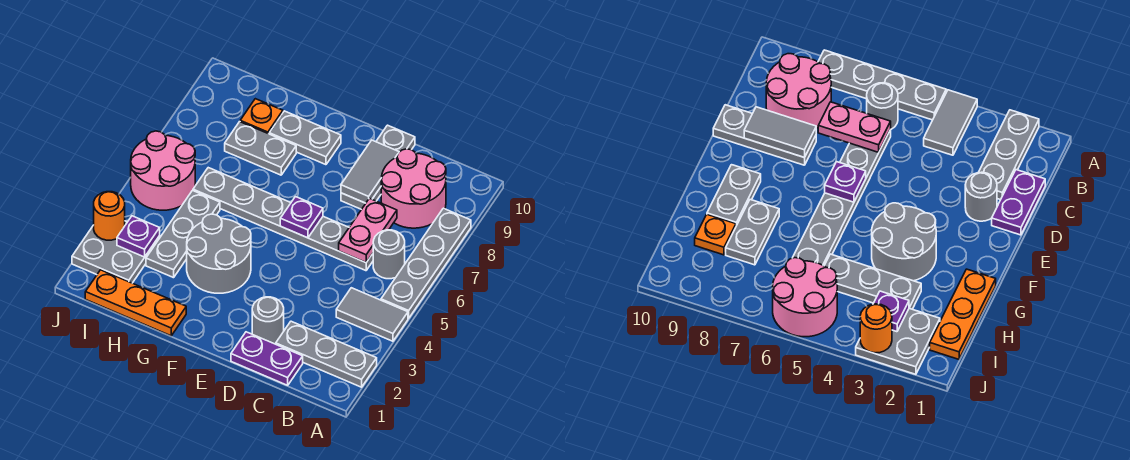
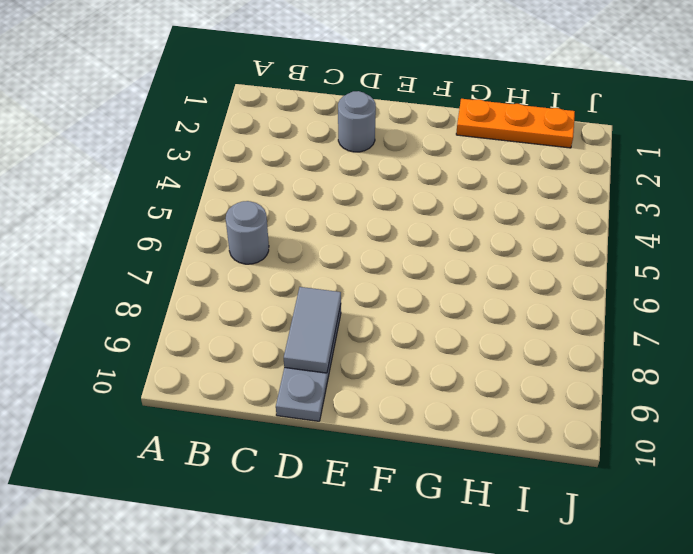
none -> grey plate A2:C2 level 1
none -> grey tile A4:B4 level 1
none -> grey plate A5:A8 level 1

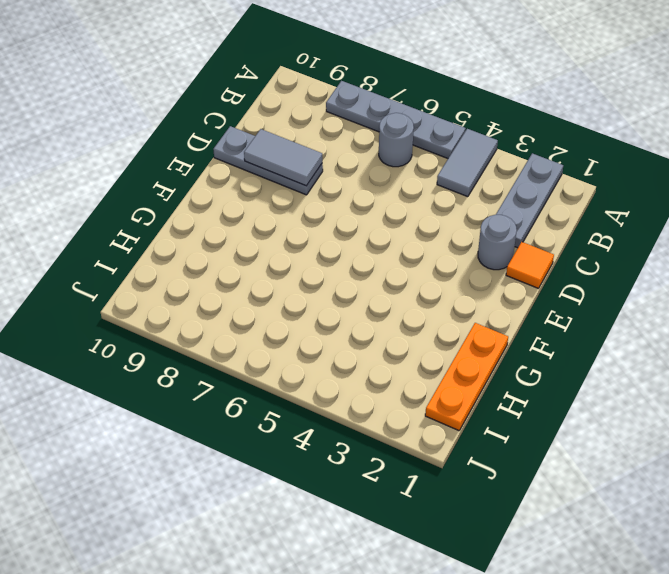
orange tile D1 level 1 -> purple plate C1:D1 level 1
none -> pink round brick B8:C9 level 1
none -> grey plate C6:H6 level 1
none -> grey round brick F3:G4 level 1

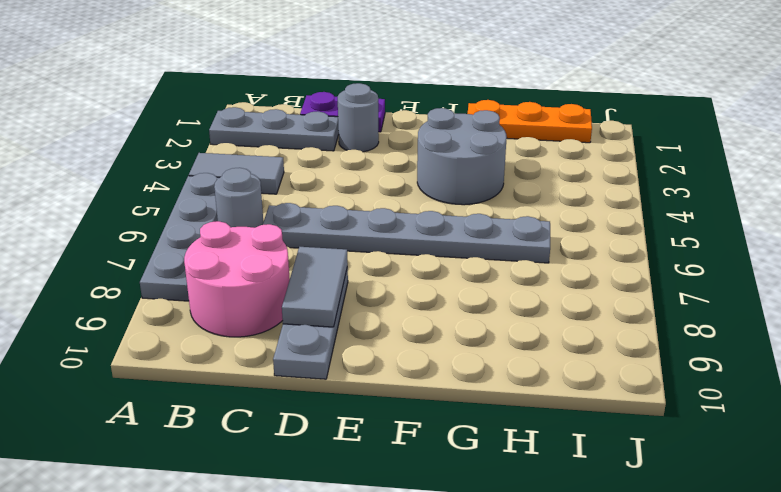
none -> grey plate F9:G9 level 1
none -> grey plate G8:H8 level 1
none -> grey plate H3:H5 level 1

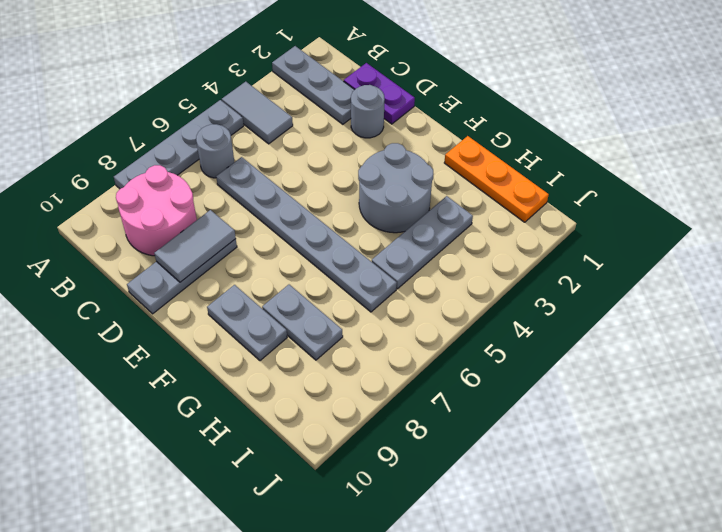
none -> orange plate H9 level 1
none -> grey plate I2:J3 level 1
none -> pink round brick I5:J6 level 1

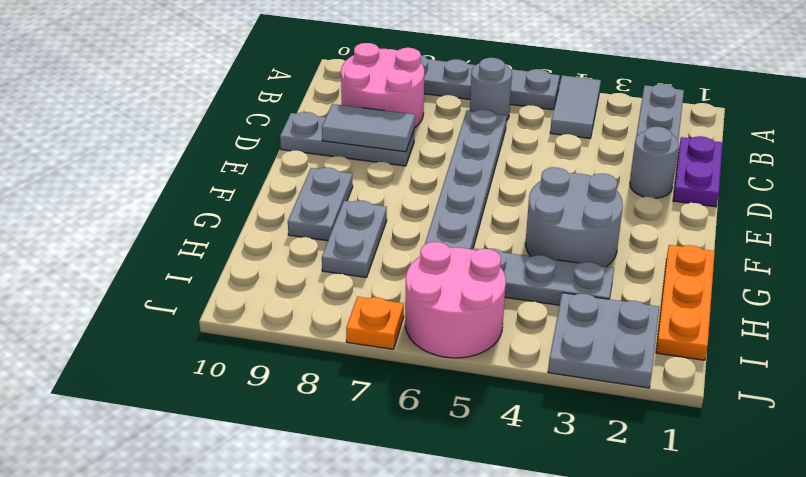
orange plate J7 level 1 -> orange plate H9 level 1
none -> pink plate C6:C7 level 2
none -> purple plate E6 level 2
none -> purple plate I3 level 2

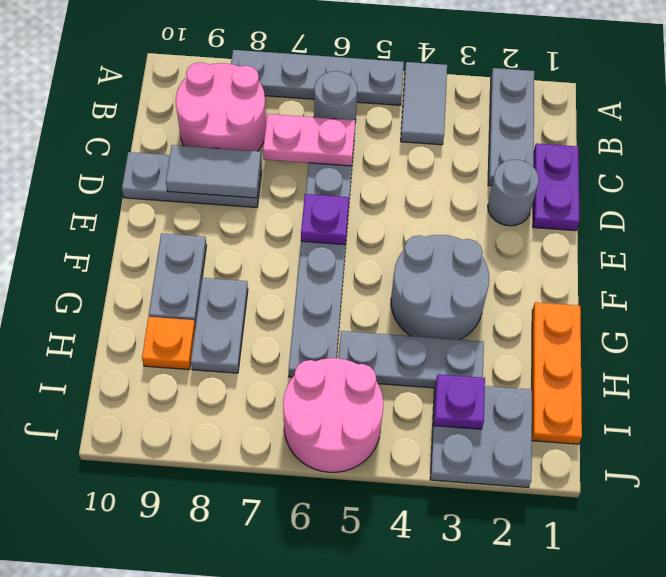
none -> orange round brick J3 level 2

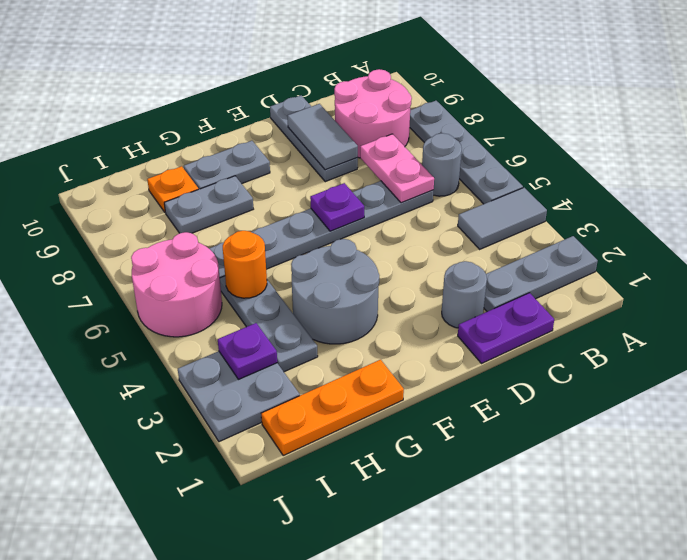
orange round brick H5 level 2 -> orange round brick J3 level 2

